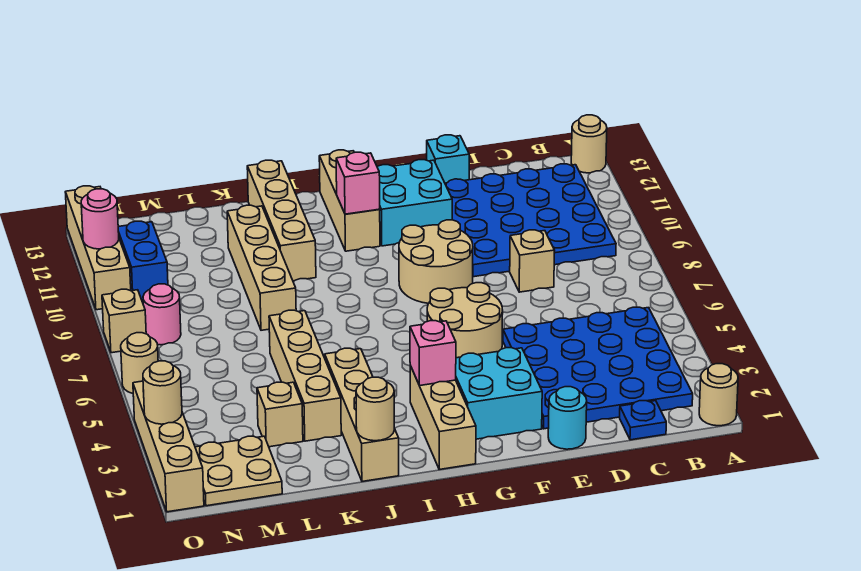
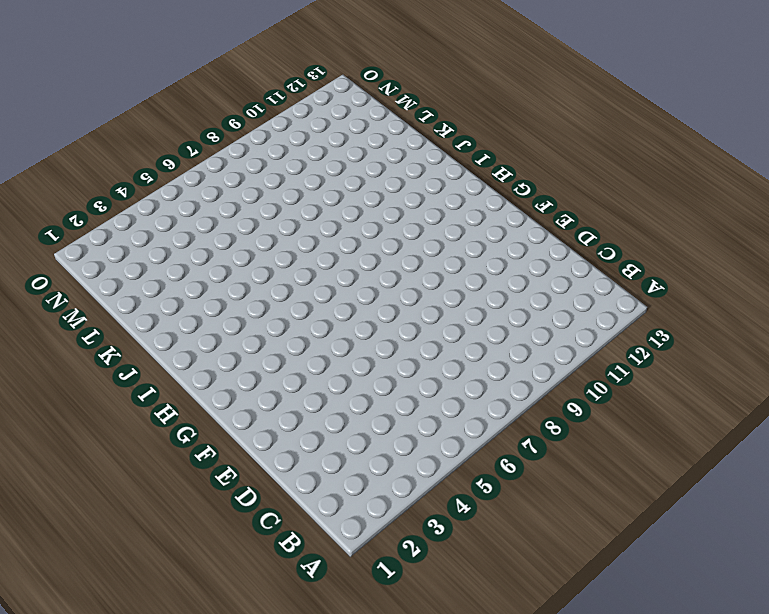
none -> tan round brick A1 level 1
none -> tan round brick A13 level 1
none -> blue plate B2:E5 level 1
none -> blue plate B9:E12 level 1

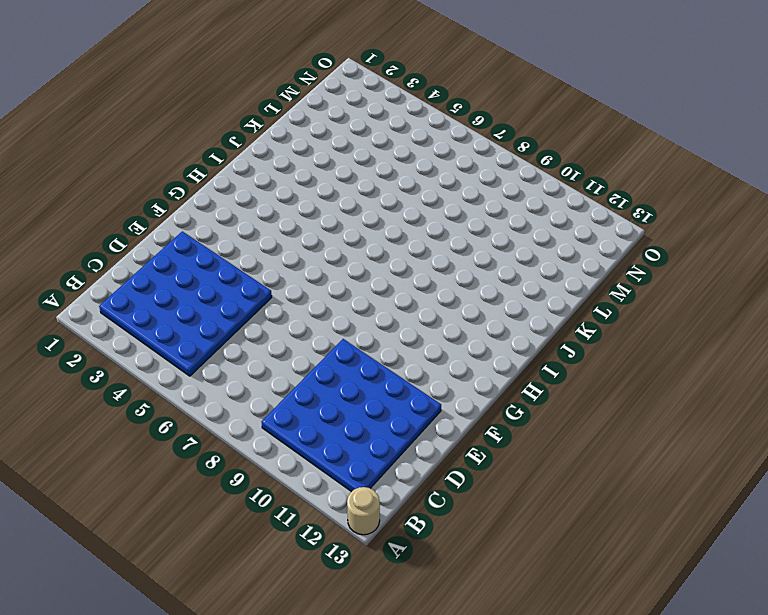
none -> tan round brick A1 level 1
none -> blue plate C1 level 1
none -> tan brick D8 level 1
none -> cyan round brick E1 level 1

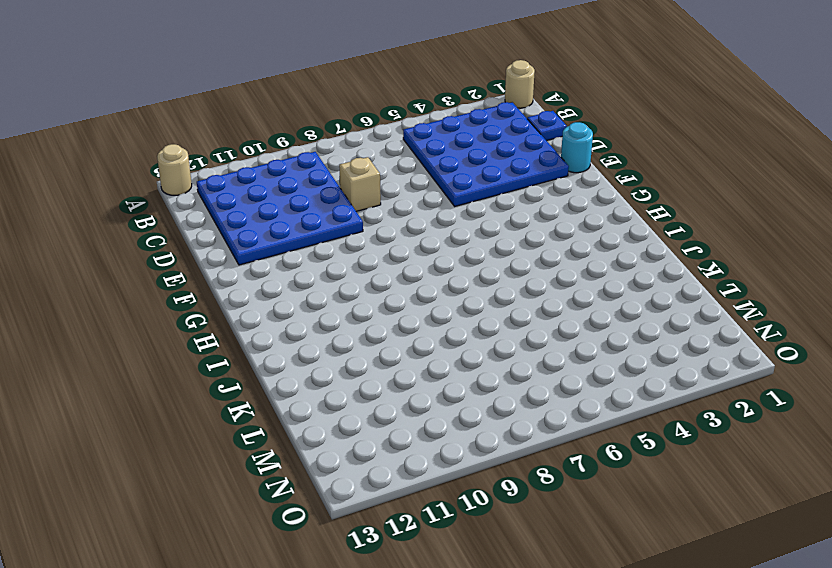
none -> cyan brick E13 level 1
none -> cyan brick F2:G3 level 1
none -> tan round brick F5:G6 level 1
none -> tan round brick F8:G9 level 1

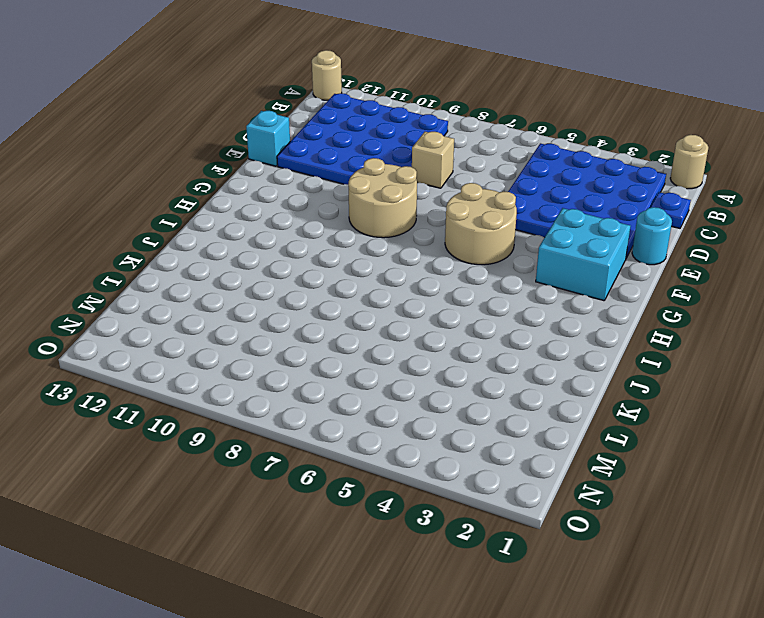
none -> cyan brick F11:G12 level 1
none -> tan brick H1:H3 level 1
none -> tan brick H11:H13 level 1
none -> tan brick J1:J4 level 1

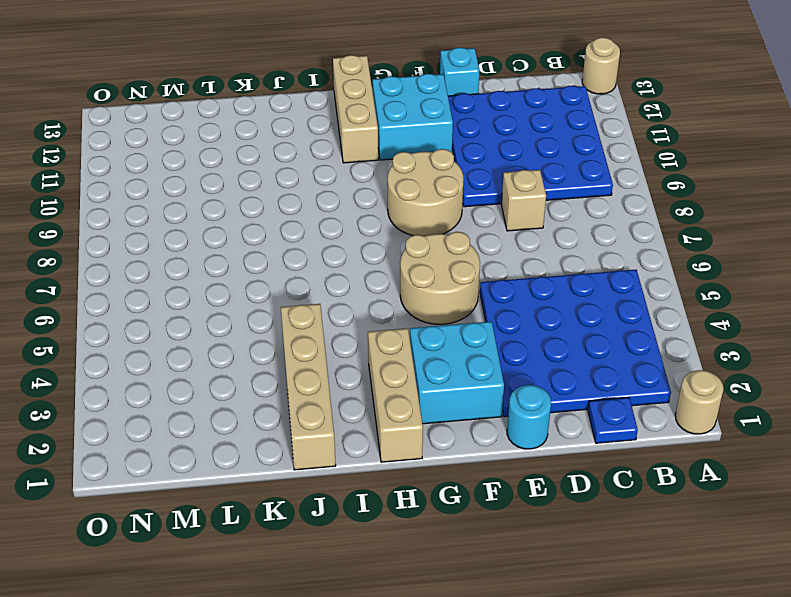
none -> tan brick J10:J13 level 1
none -> tan brick K3:K6 level 1
none -> tan brick K8:K11 level 1
none -> tan brick L3 level 1

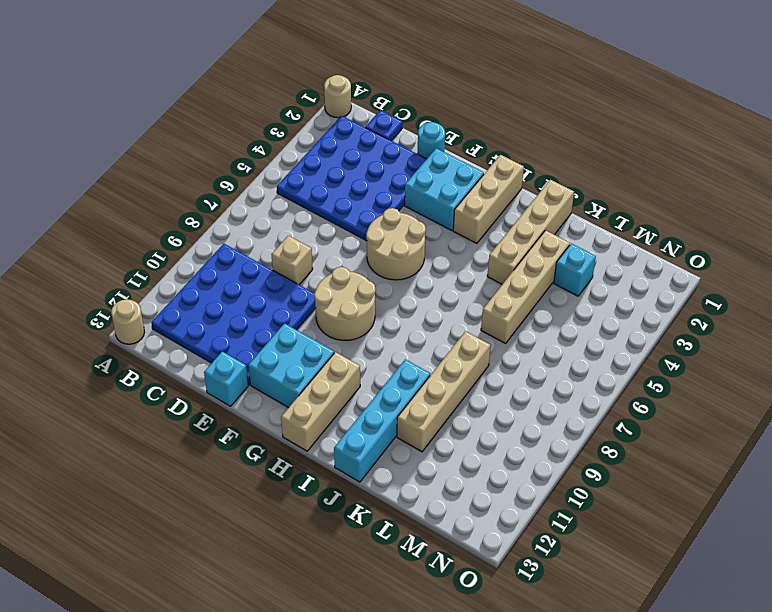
cyan brick J10:J13 level 1 -> tan brick J10:J13 level 1
cyan brick L3 level 1 -> tan brick L3 level 1
none -> tan plate M1:N2 level 1
none -> pink round brick N8 level 1
none -> blue brick N10:N11 level 1
none -> tan brick O1:O4 level 1

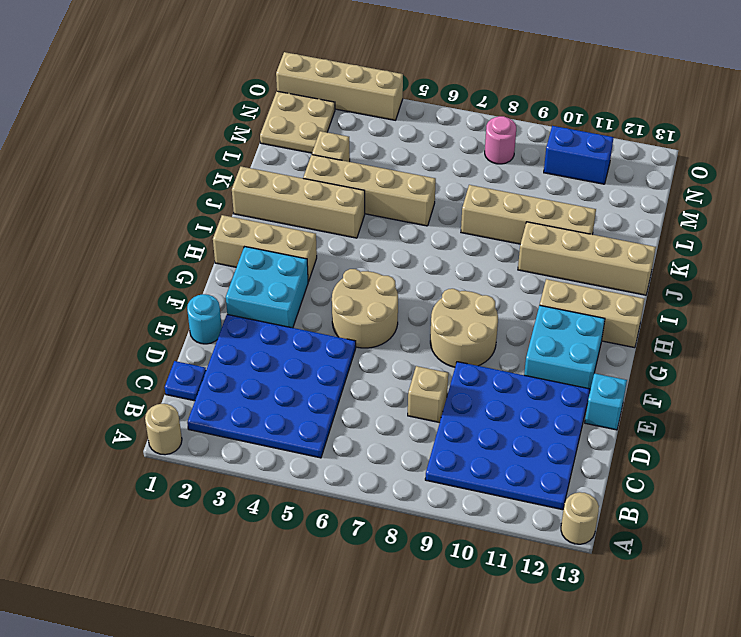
none -> tan round brick O6 level 1
none -> tan brick O8 level 1
none -> tan brick O10:O13 level 1
none -> pink brick H3 level 2

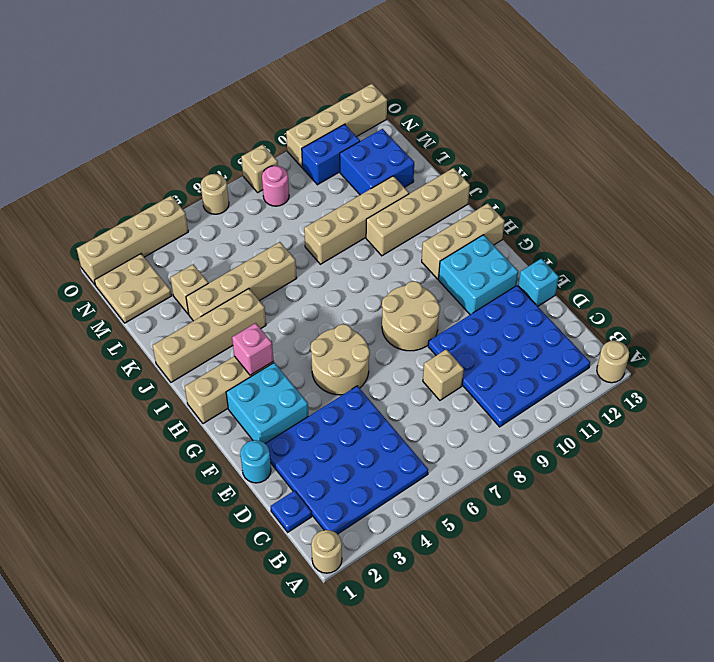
blue brick L11:M12 level 1 -> none
none -> pink brick H11 level 2
none -> tan round brick J1 level 2
none -> tan round brick O3 level 2
none -> pink round brick O11 level 2

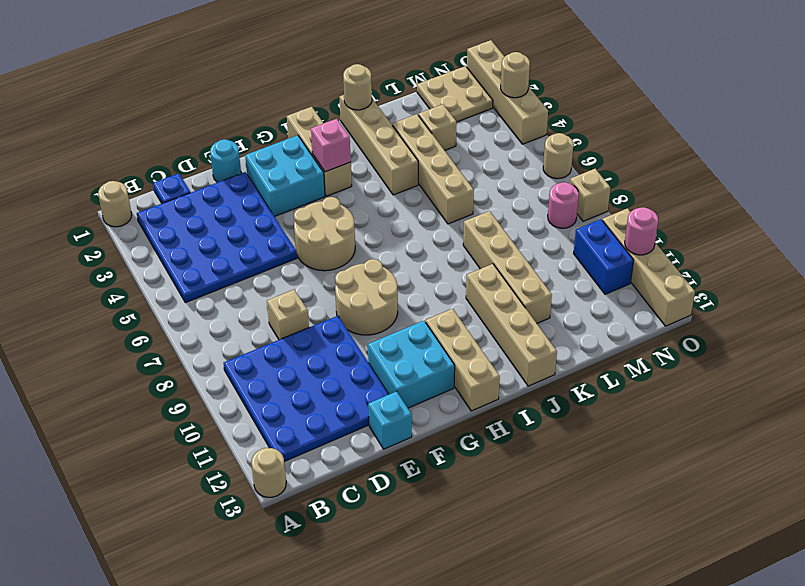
none -> pink brick H11 level 2

